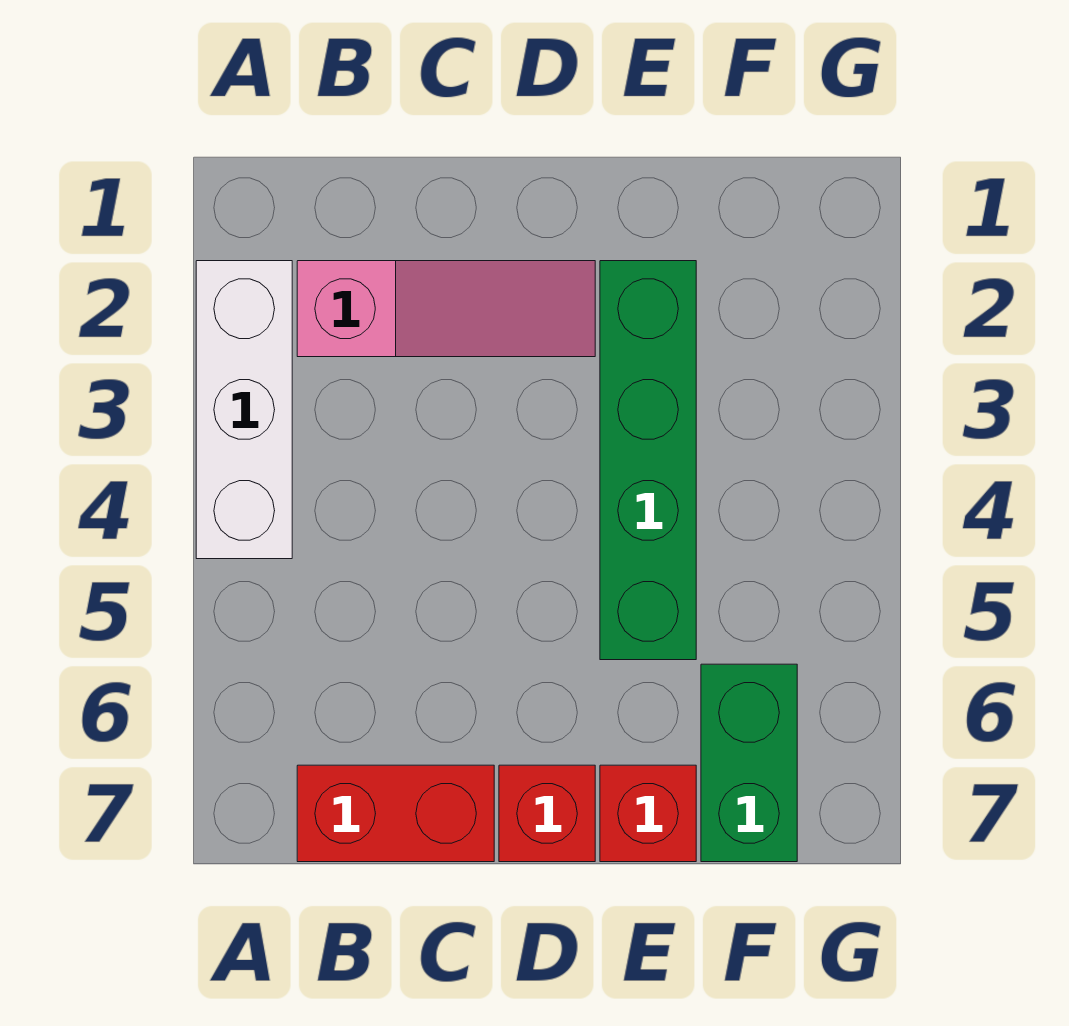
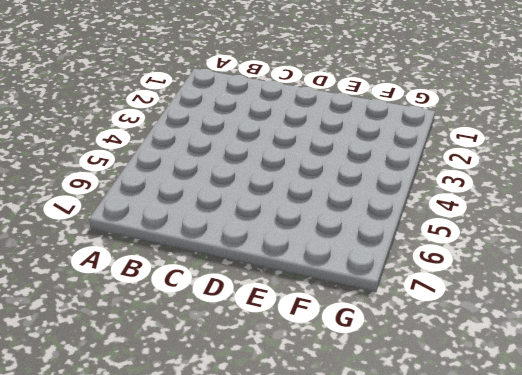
none -> white brick A2:A4 level 1
none -> pink slope B2:D2 level 1 top B

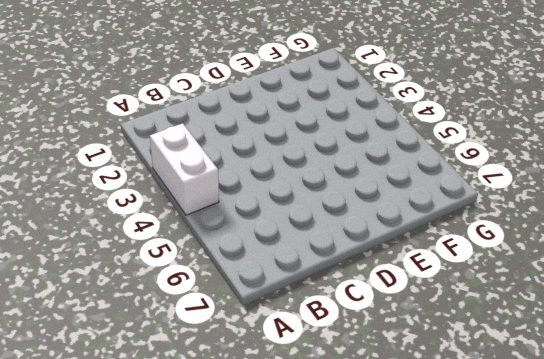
white brick A3:A4 level 1 -> white brick A2:A4 level 1
none -> pink slope B2:D2 level 1 top B
none -> red brick B7:C7 level 1

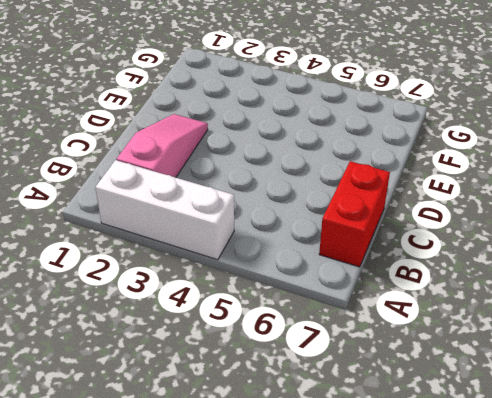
none -> red brick D7 level 1
none -> green brick E2:E5 level 1

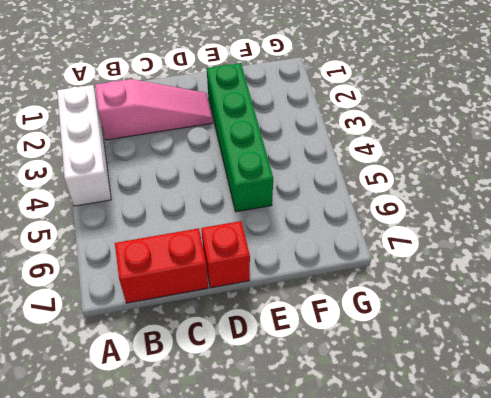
none -> red brick E7 level 1
none -> green brick F6:F7 level 1

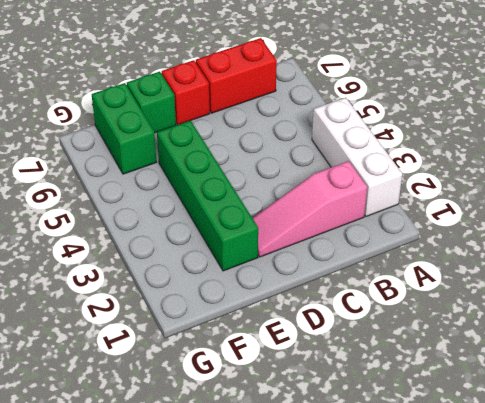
green brick E7 level 1 -> red brick E7 level 1

